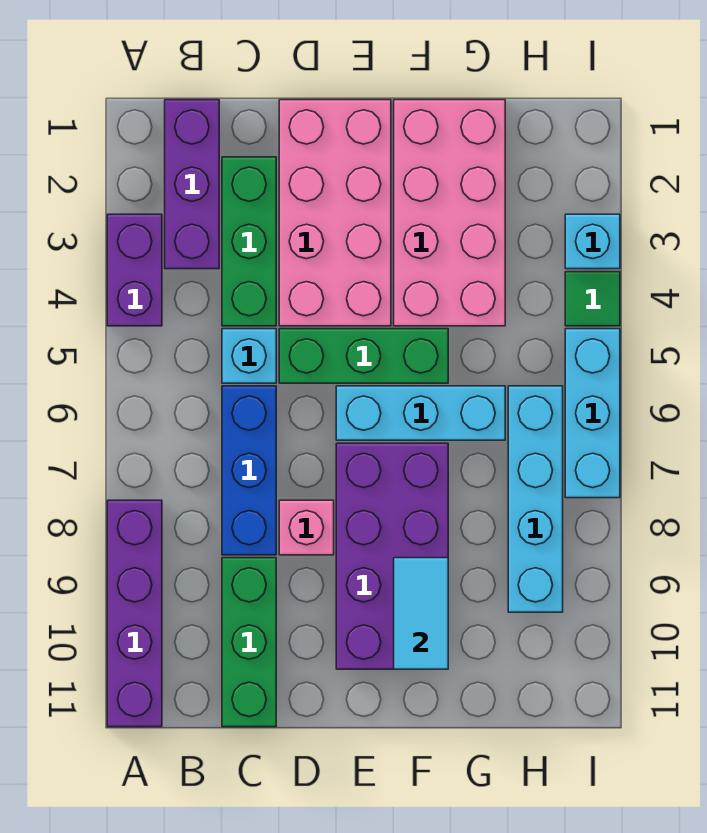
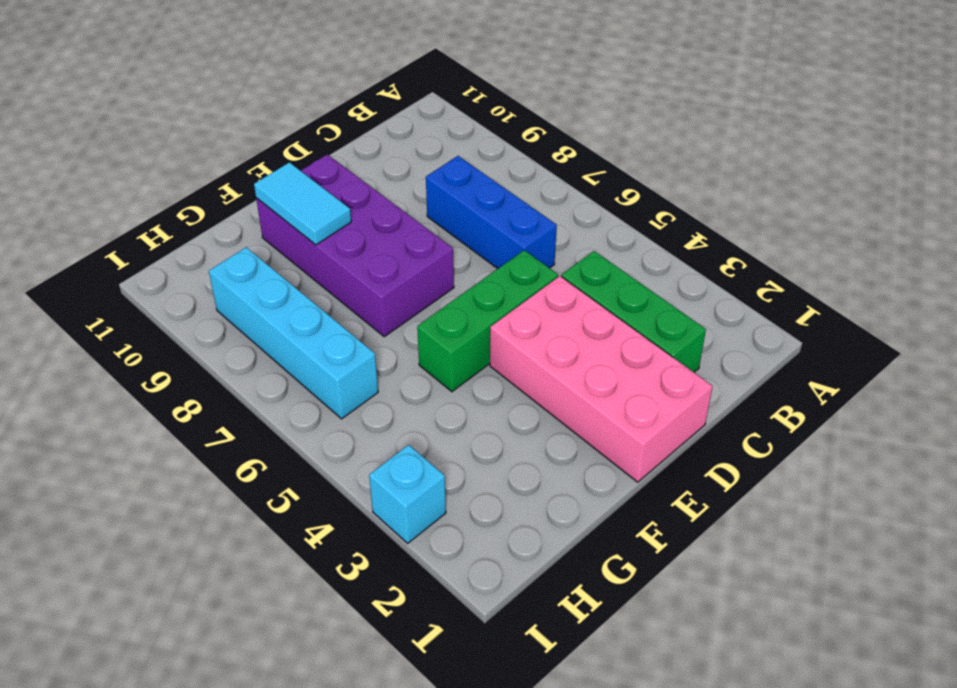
none -> purple brick A3:A4 level 1
none -> purple brick A8:A11 level 1
none -> purple brick B1:B3 level 1

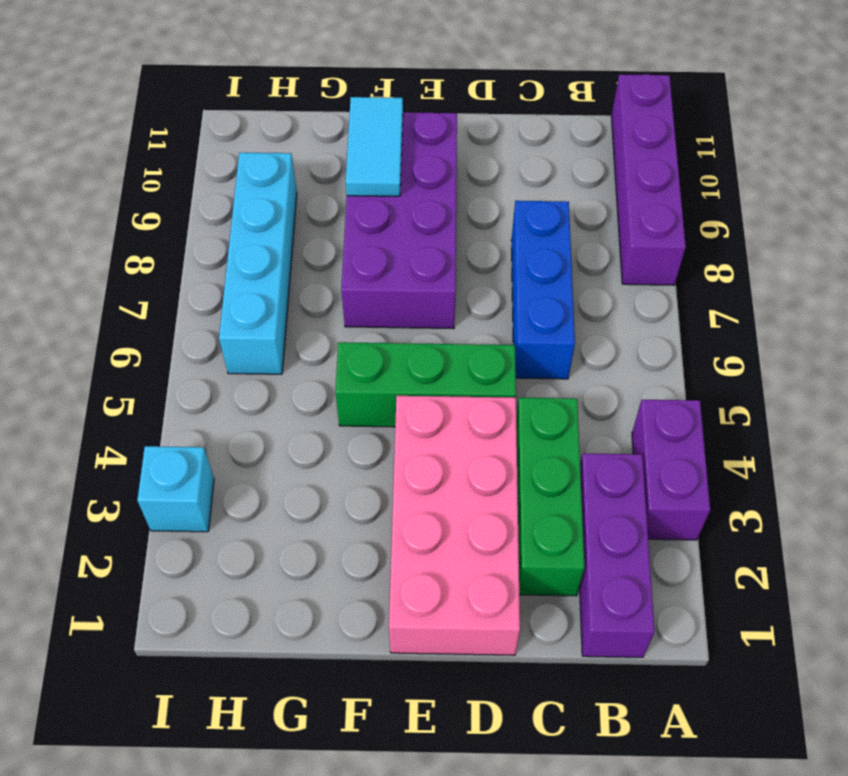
none -> cyan brick C5 level 1
none -> green brick C9:C11 level 1
none -> pink brick D8 level 1

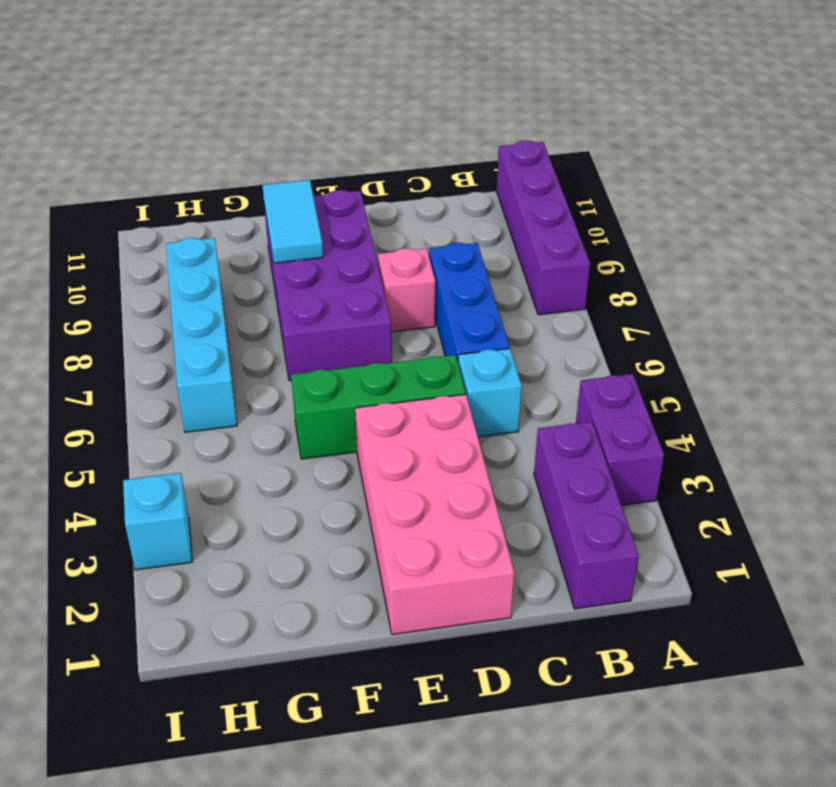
none -> green brick C2:C4 level 1
none -> green brick C9:C11 level 1
none -> cyan brick E6:G6 level 1

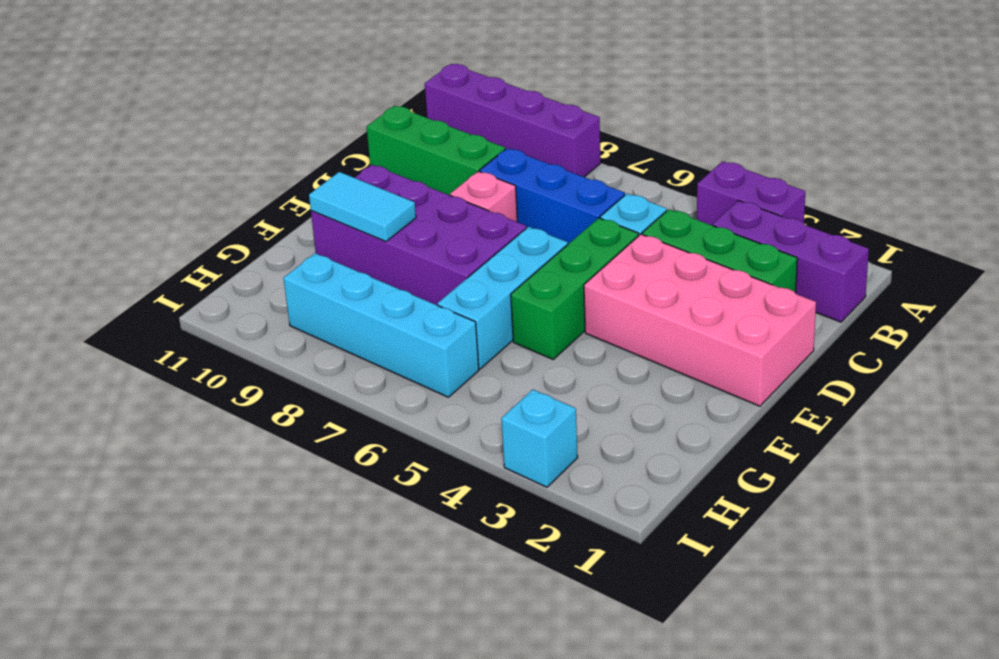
none -> pink brick F1:G4 level 1
none -> green tile I4 level 1
none -> cyan brick I5:I7 level 1

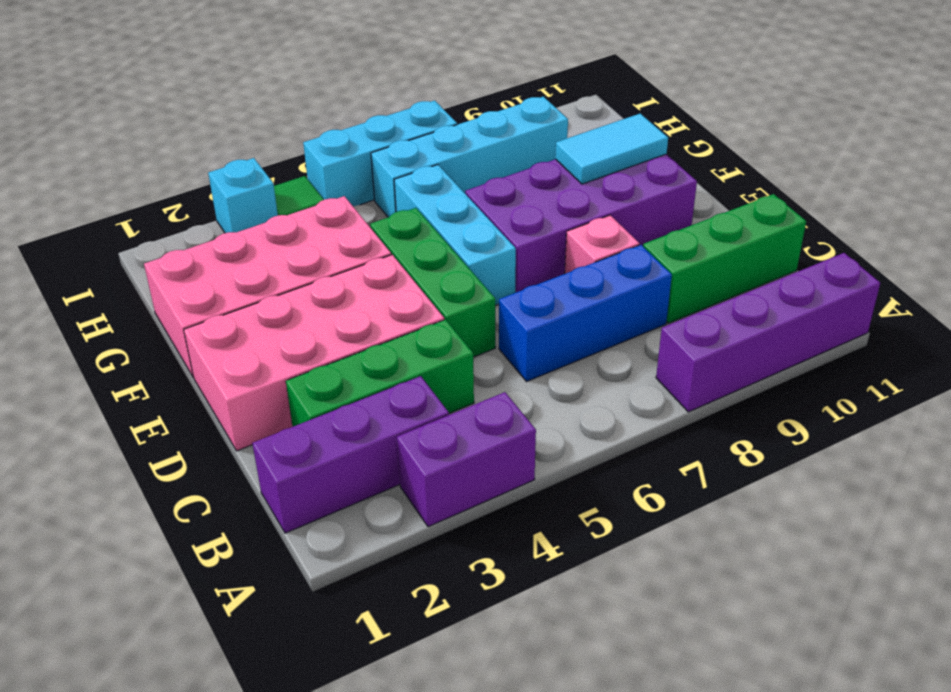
none -> cyan brick C5 level 1

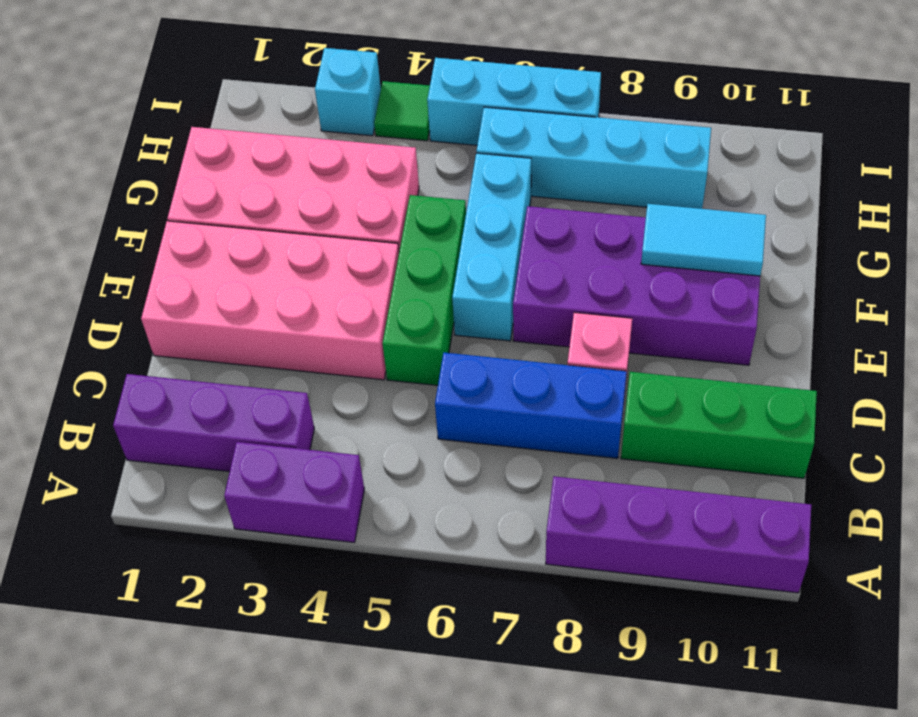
none -> green brick C2:C4 level 1
none -> cyan brick C5 level 1

